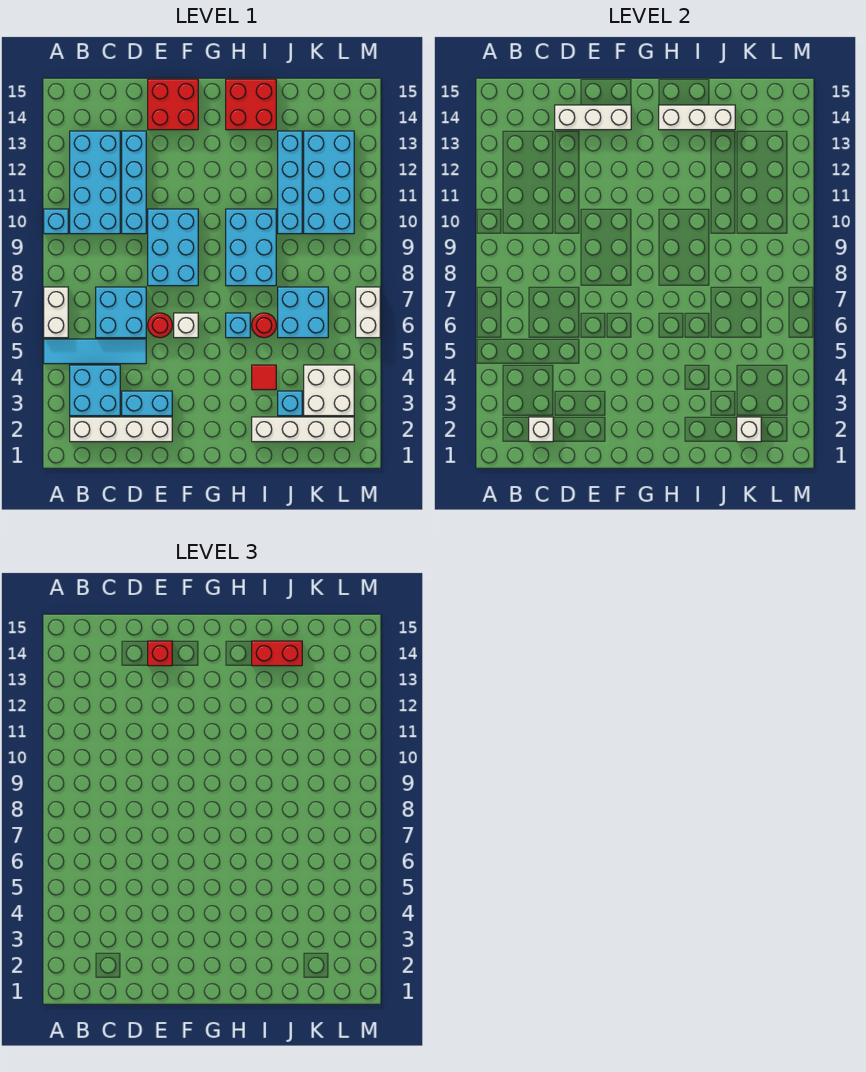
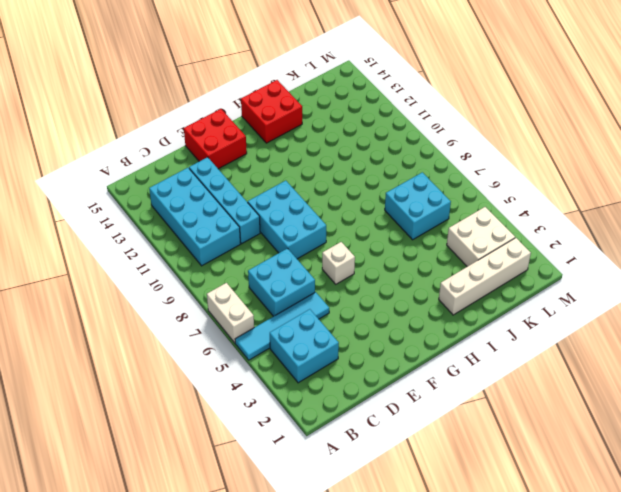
none -> cyan brick A10 level 1
none -> white brick B2:E2 level 1
none -> cyan brick D3:E3 level 1
none -> red round brick E6 level 1

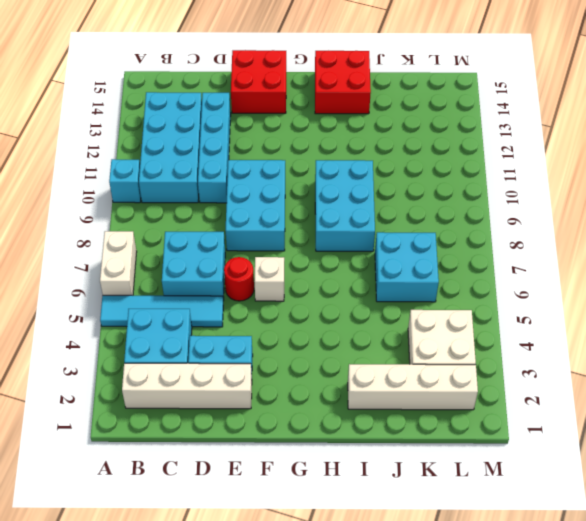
none -> cyan brick H6 level 1
none -> red tile I4 level 1
none -> red round brick I6 level 1
none -> cyan brick J3 level 1

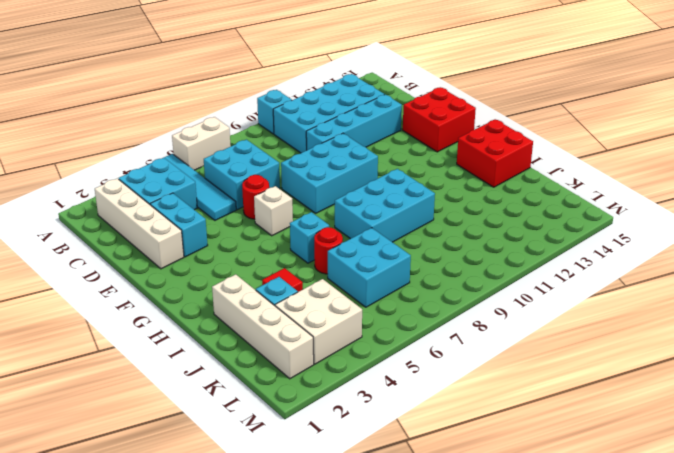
none -> cyan brick J10:J13 level 1
none -> cyan brick K10:L13 level 1
none -> white brick M6:M7 level 1
none -> white brick C2 level 2

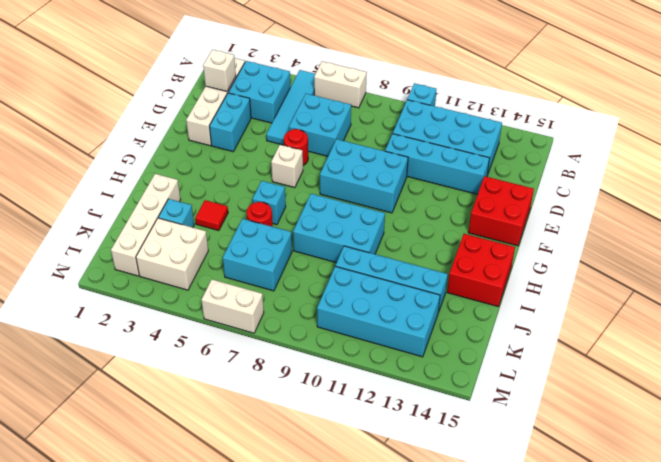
none -> white brick D14:F14 level 2
none -> white brick H14:J14 level 2
none -> white brick K2 level 2
none -> red brick E14 level 3

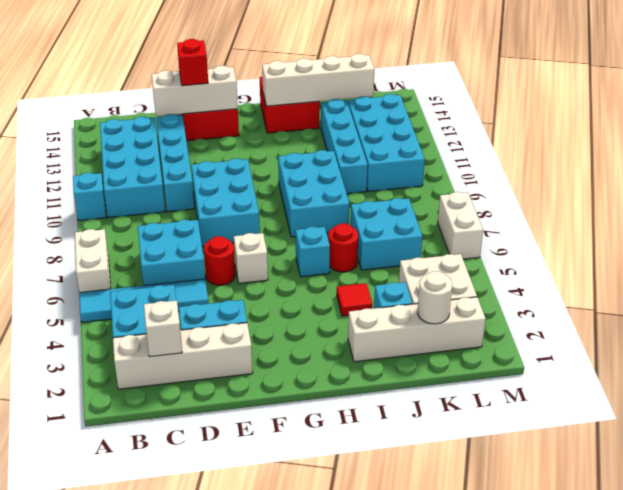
white brick H14:K14 level 2 -> white brick H14:J14 level 2
white round brick K2 level 2 -> white brick K2 level 2
none -> red brick I14:J14 level 3

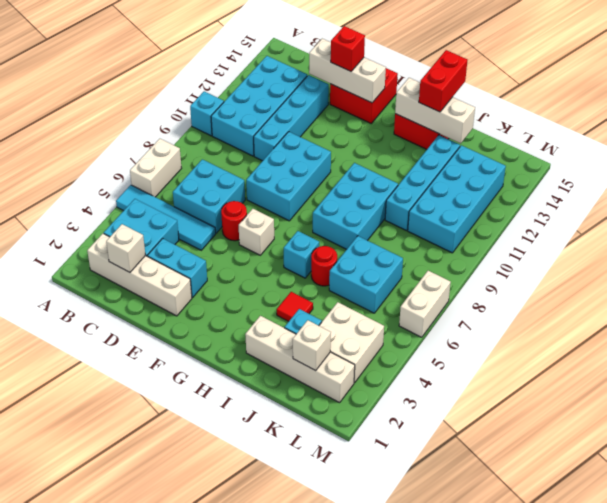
red brick I14:I15 level 3 -> red brick I14:J14 level 3

